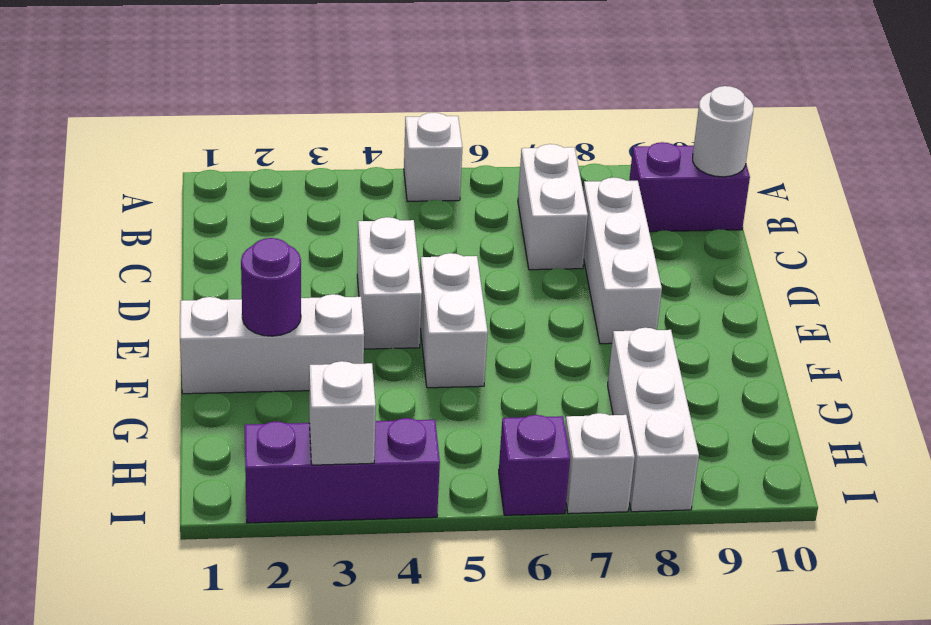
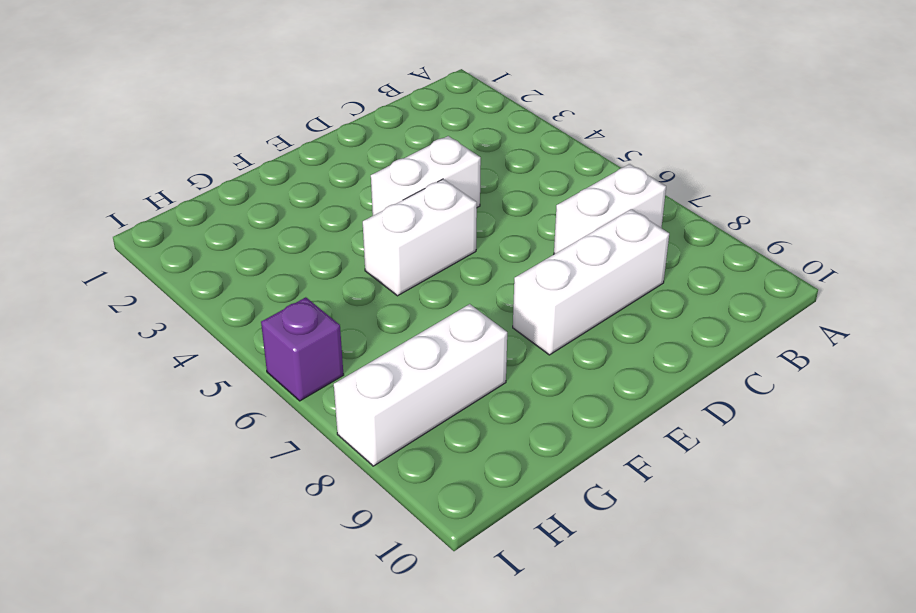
none -> white brick A5 level 1
none -> purple brick B9:B10 level 1
none -> white brick F1:F3 level 1

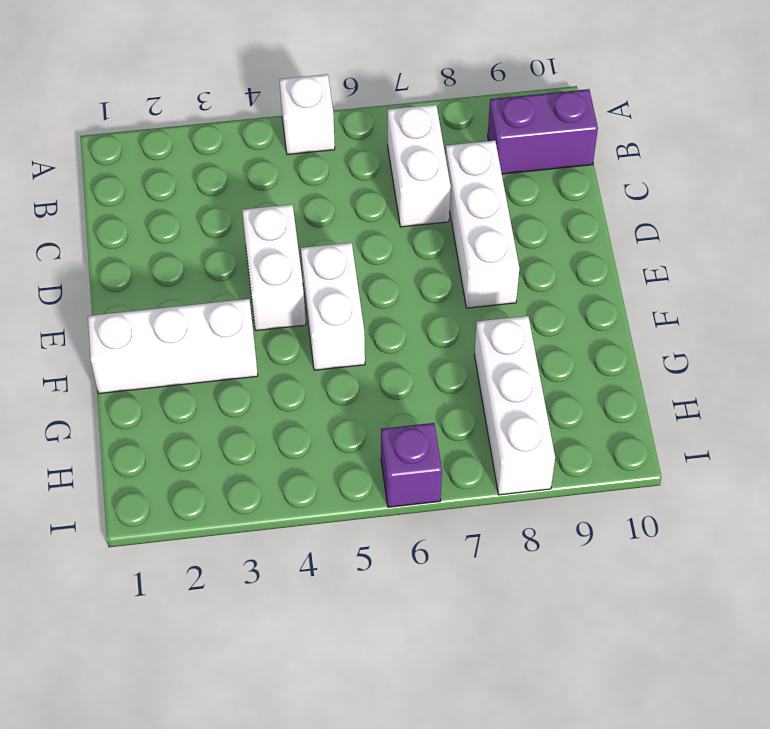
none -> purple brick I2:I4 level 1
none -> white brick I7 level 1
none -> white round brick B10 level 2

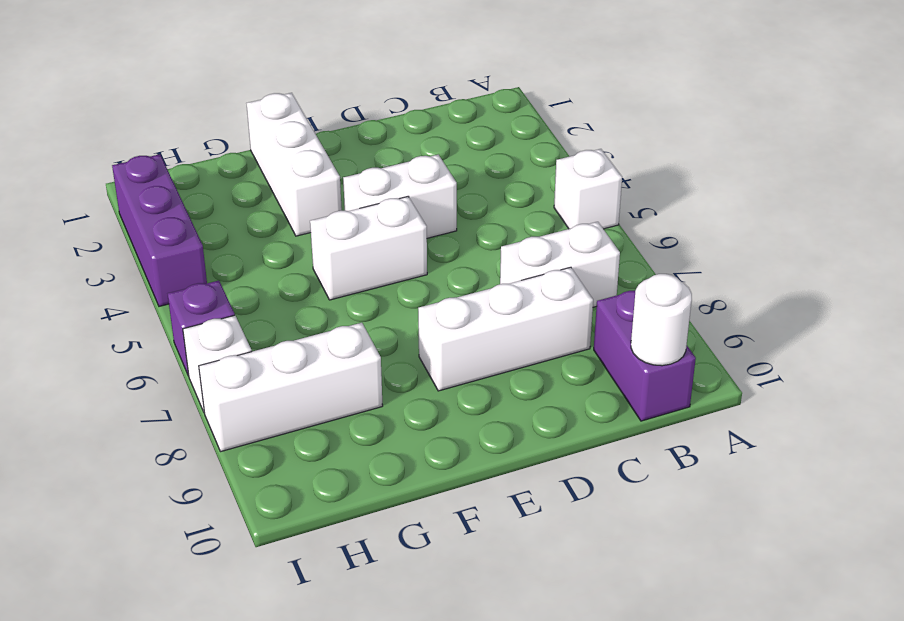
none -> purple round brick F2 level 2
none -> white brick I3 level 2

